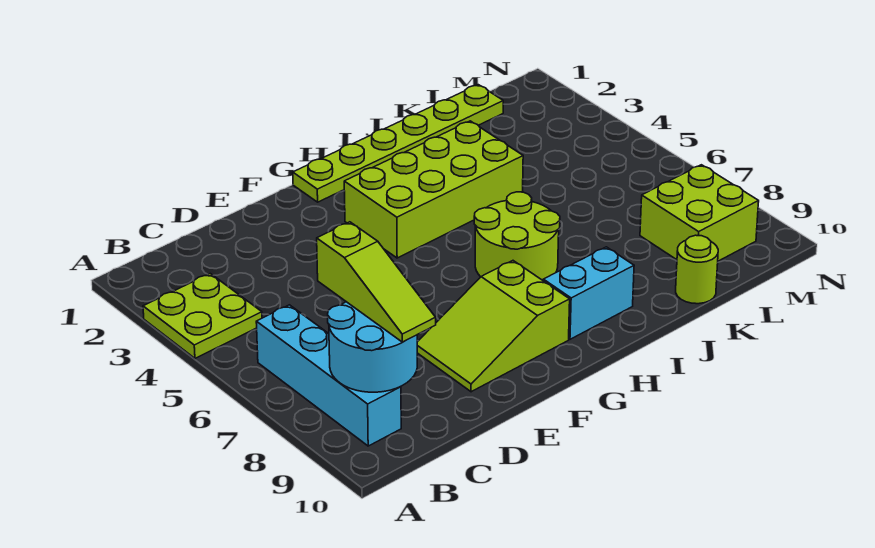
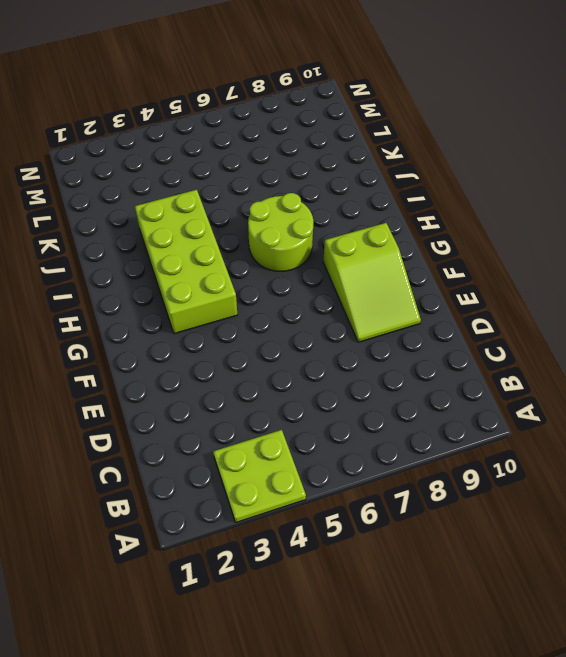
none -> cyan brick B6:B9 level 1
none -> lime plate G1:L1 level 1

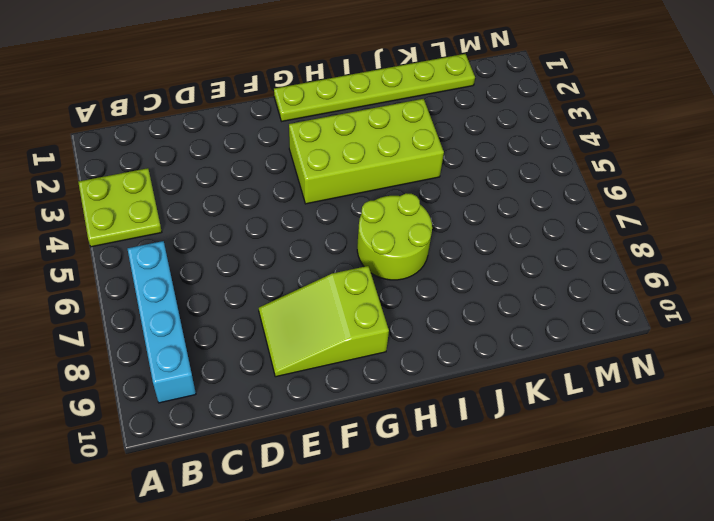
none -> cyan brick H9:I9 level 1
none -> lime round brick K10 level 1

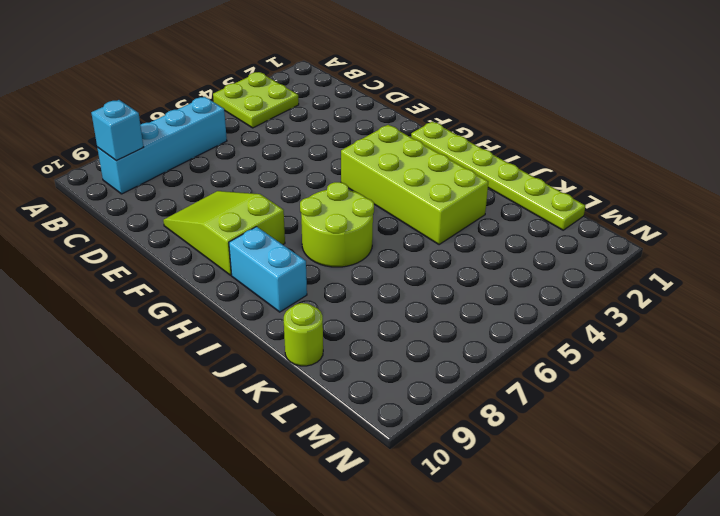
cyan brick B9 level 2 -> cyan round brick B8:C9 level 2
none -> lime brick L8:M9 level 1
none -> lime slope C7:C9 level 3 top 7

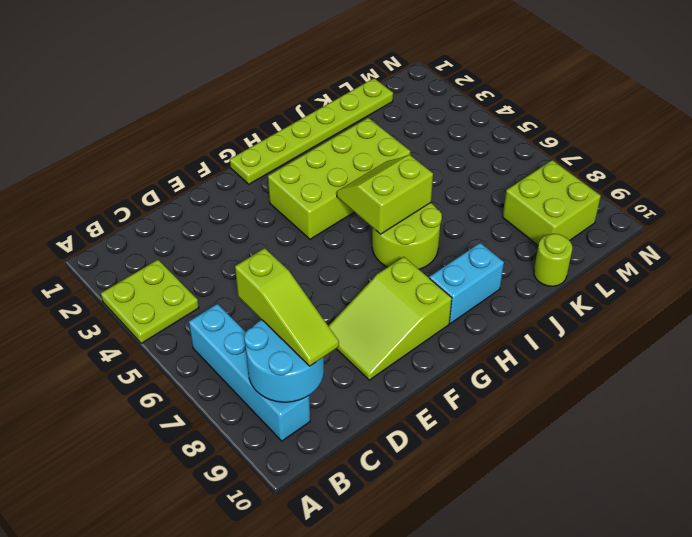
lime slope H5:I6 level 2 top 6 -> none

